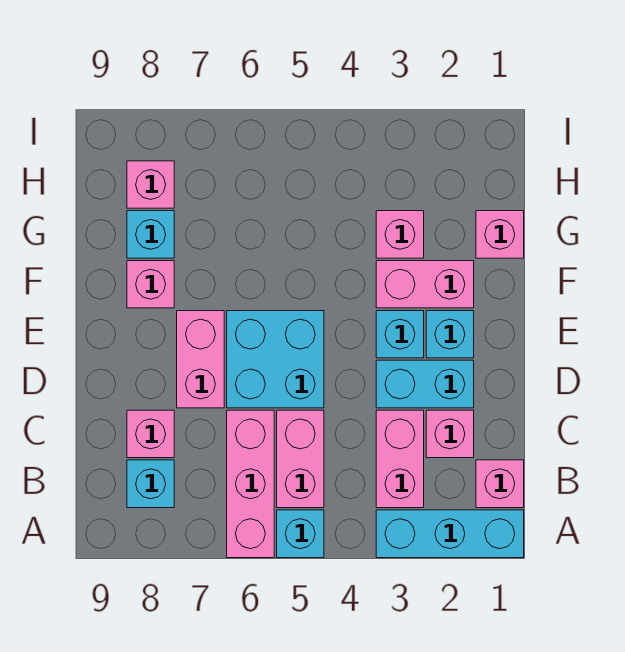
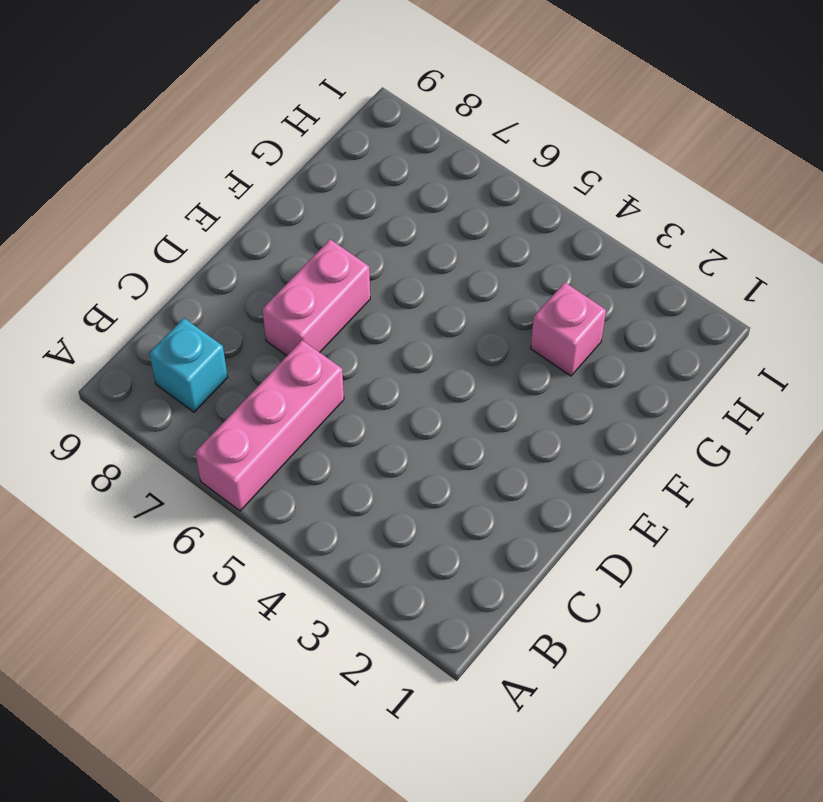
none -> cyan brick A1:A3 level 1
none -> cyan brick A5 level 1
none -> pink brick B1 level 1

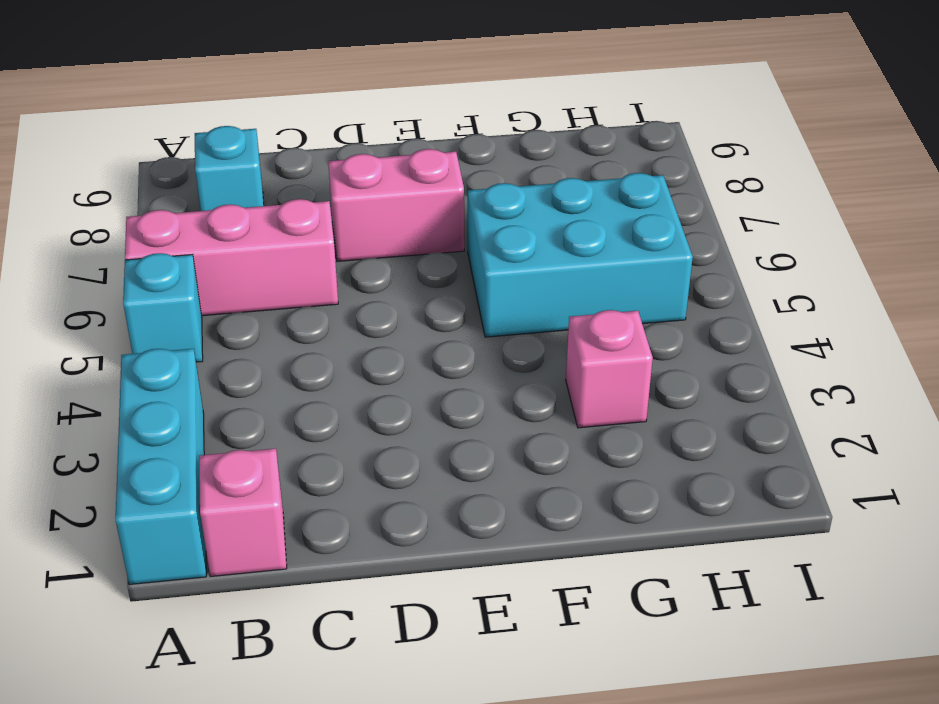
cyan brick F5:H6 level 1 -> none
none -> pink brick B3:C3 level 1
none -> pink brick B5:C5 level 1
none -> pink brick C2 level 1

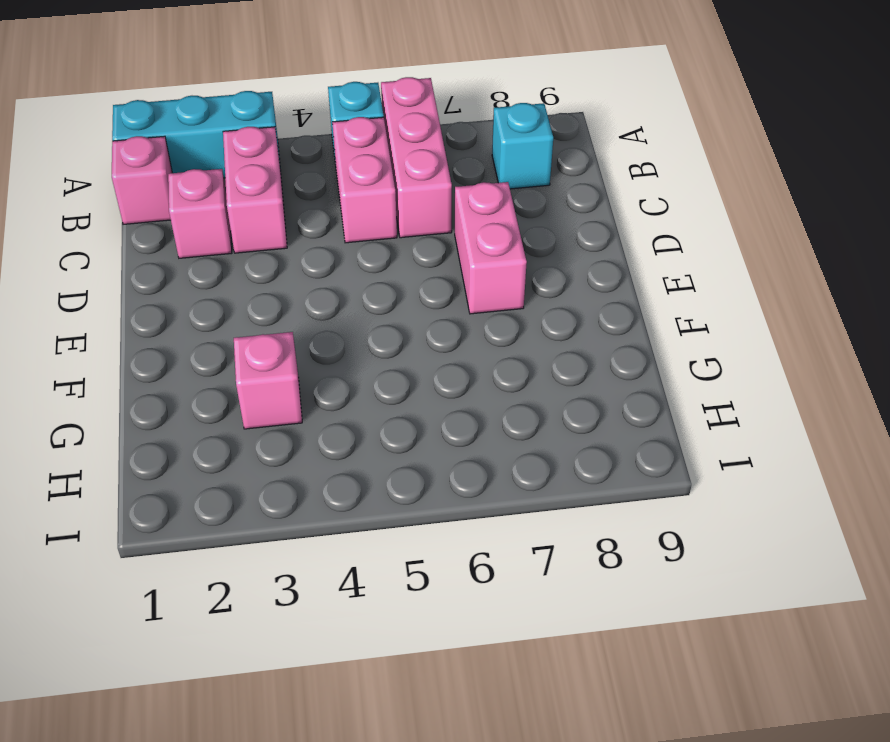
none -> pink brick C8 level 1
none -> cyan brick D2:D3 level 1
none -> cyan brick D5:E6 level 1

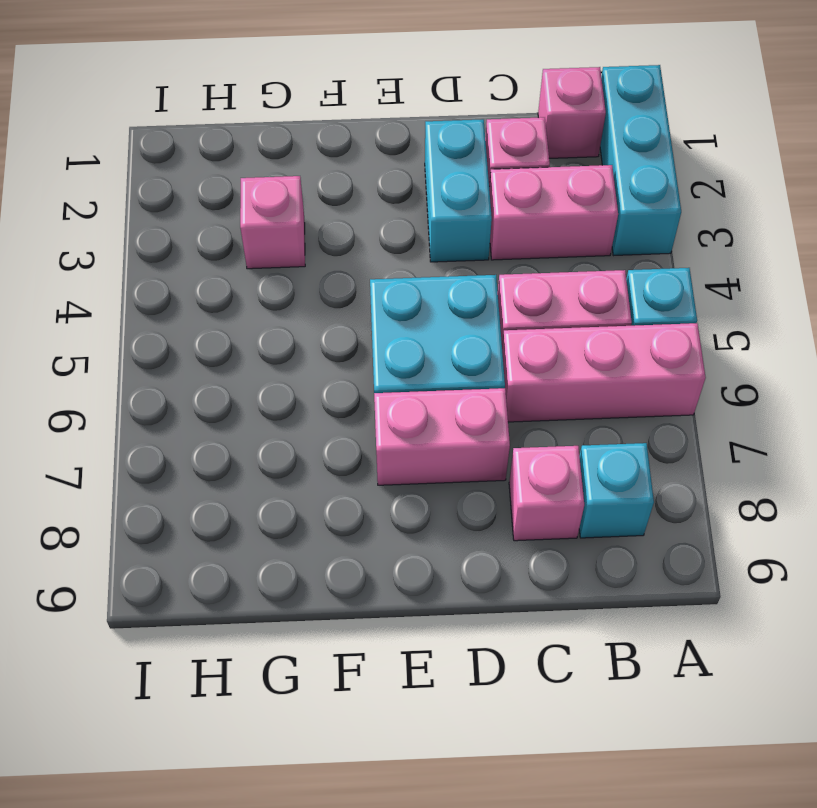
none -> cyan brick E2 level 1
none -> cyan brick E3 level 1
none -> pink brick F2:F3 level 1

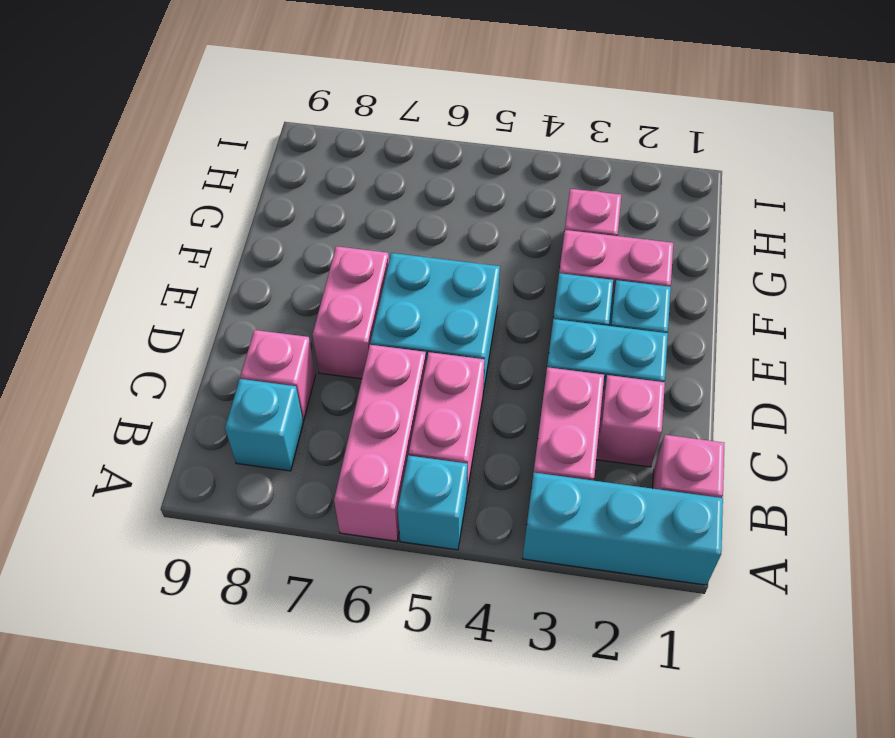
none -> pink brick F8 level 1
none -> pink brick G1 level 1
none -> cyan brick G8 level 1

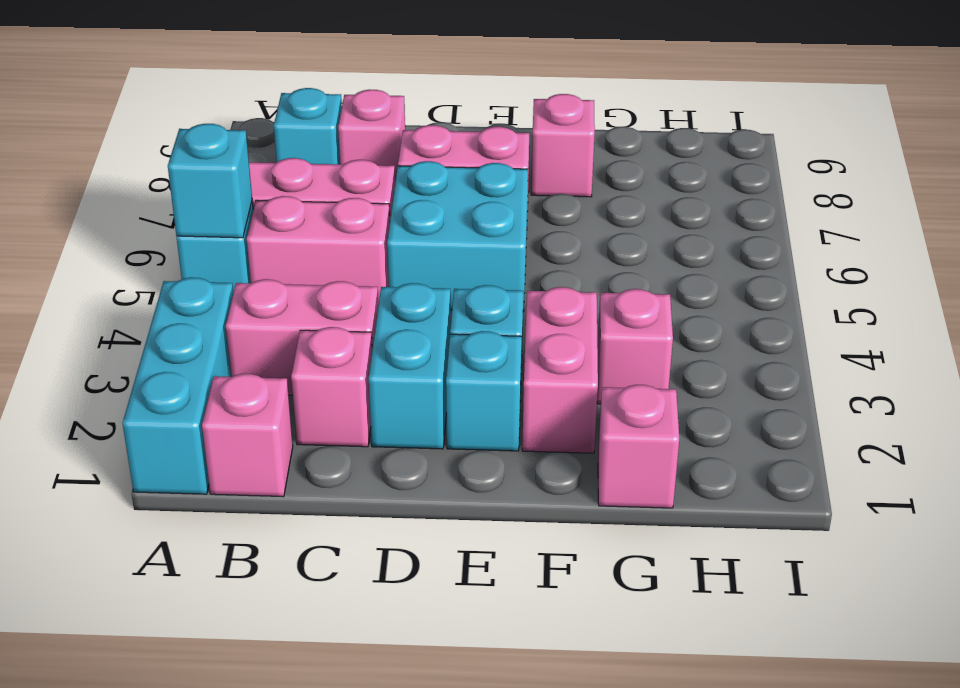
cyan brick A5 level 2 -> cyan brick G8 level 1
none -> pink brick H8 level 1

